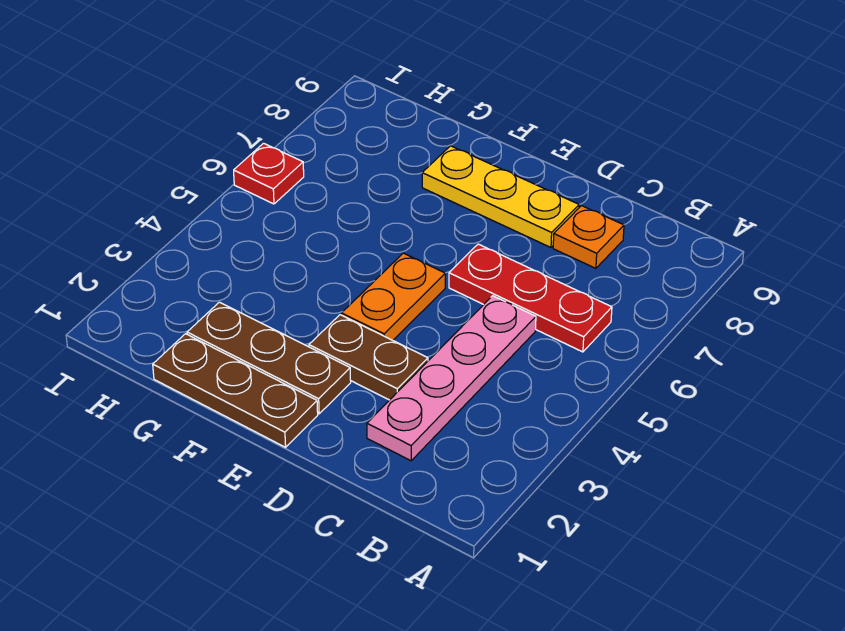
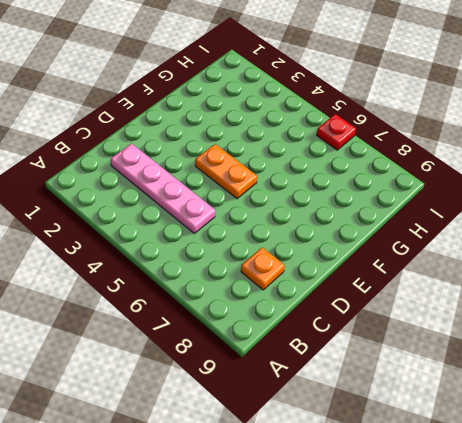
none -> red plate B6:D6 level 1
none -> brown plate D3:E3 level 1

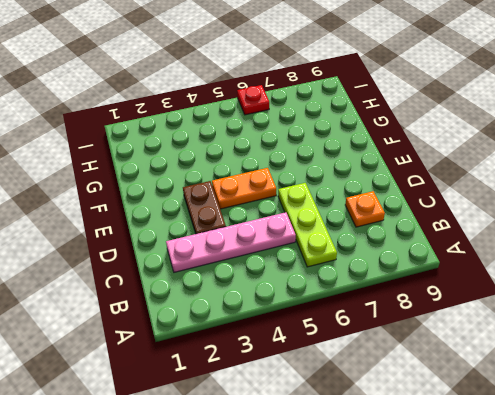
lime plate B6:D6 level 1 -> red plate B6:D6 level 1
none -> yellow plate D8:F8 level 1
none -> brown plate E1:G1 level 1

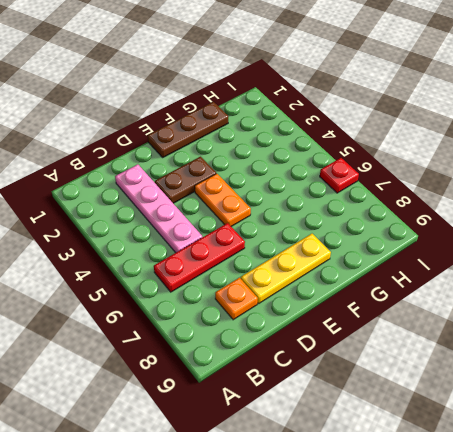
none -> brown plate E2:G2 level 1

